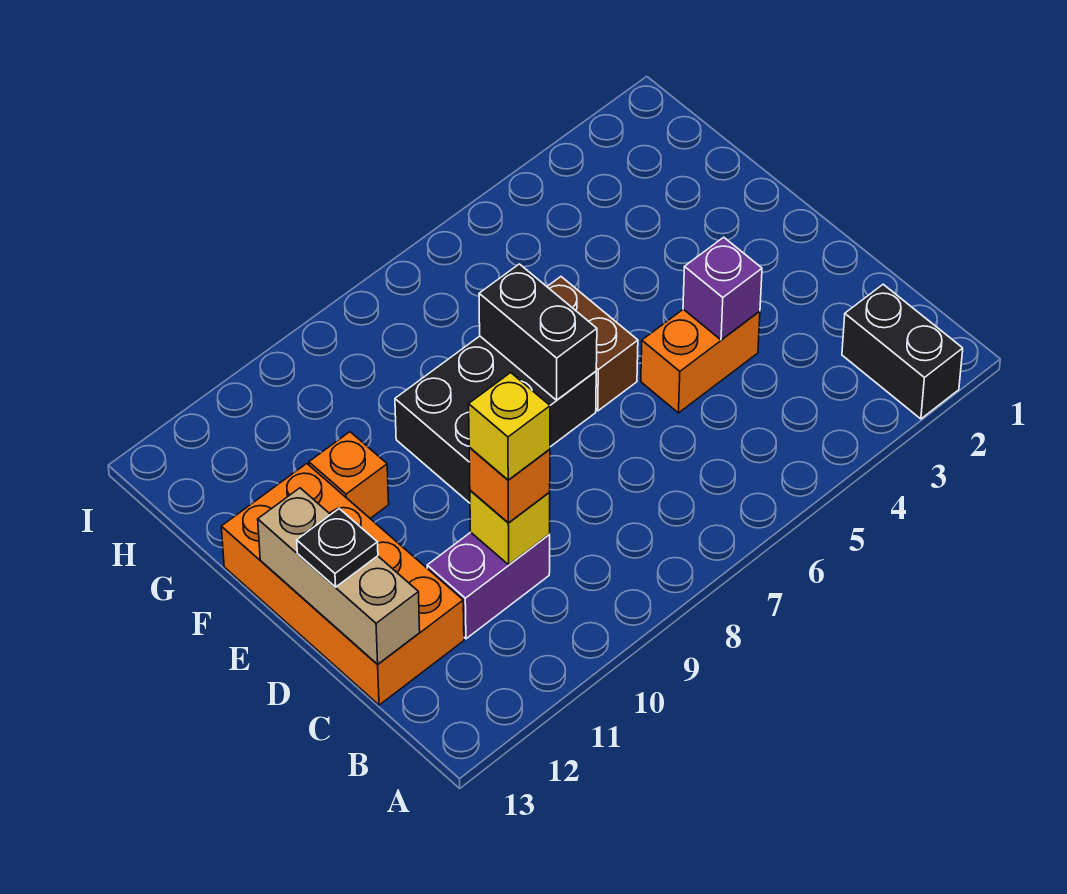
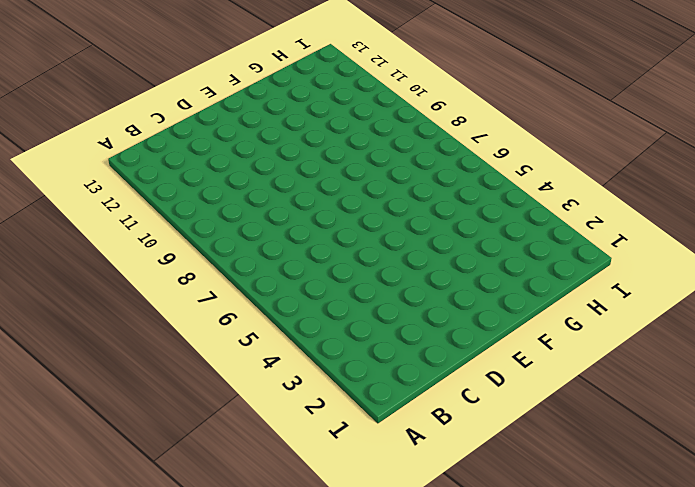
none -> black brick A2:B2 level 1
none -> purple brick C10:C11 level 1
none -> orange brick C12:F13 level 1

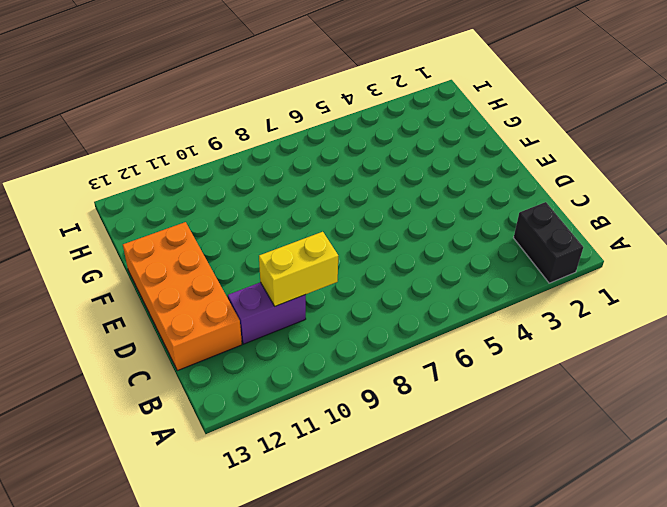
yellow brick C9:C10 level 2 -> yellow brick C10 level 2
none -> orange brick D4:D5 level 1
none -> brown brick E6:F6 level 1
none -> black brick E7:F9 level 1

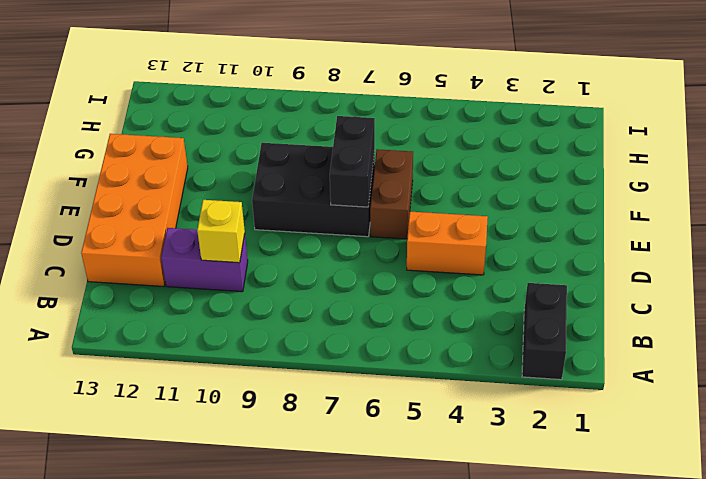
none -> orange brick F11 level 1
none -> tan brick C13:E13 level 2
none -> purple brick D4 level 2

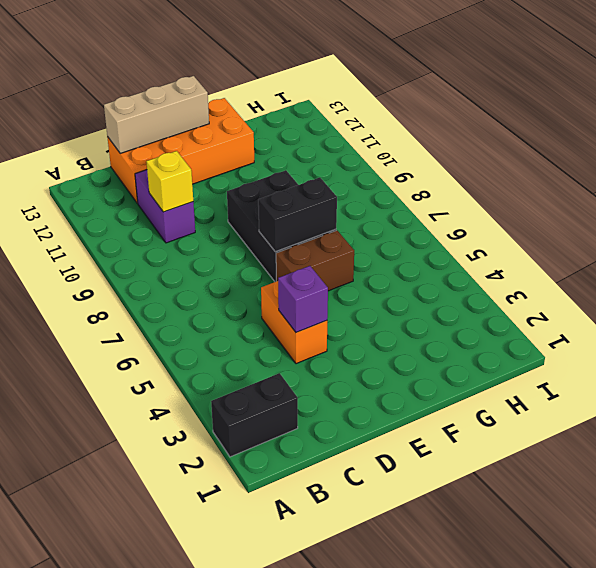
none -> orange brick F11 level 1
none -> orange brick C10 level 3
none -> black plate D13 level 3

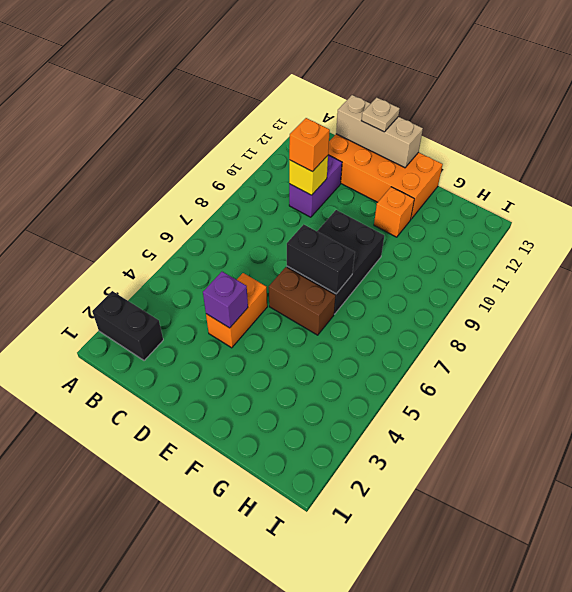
tan plate D13 level 3 -> black plate D13 level 3
none -> yellow brick C10 level 4

